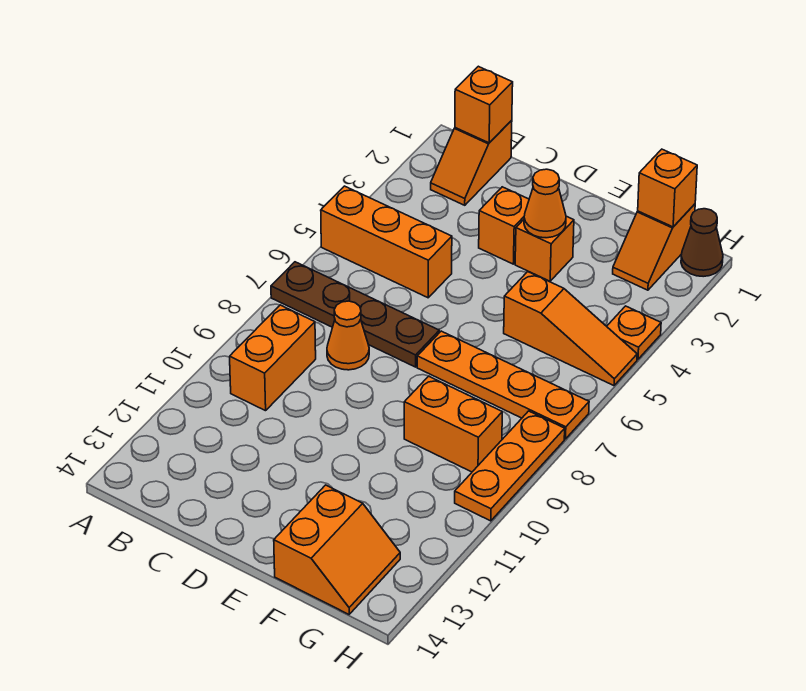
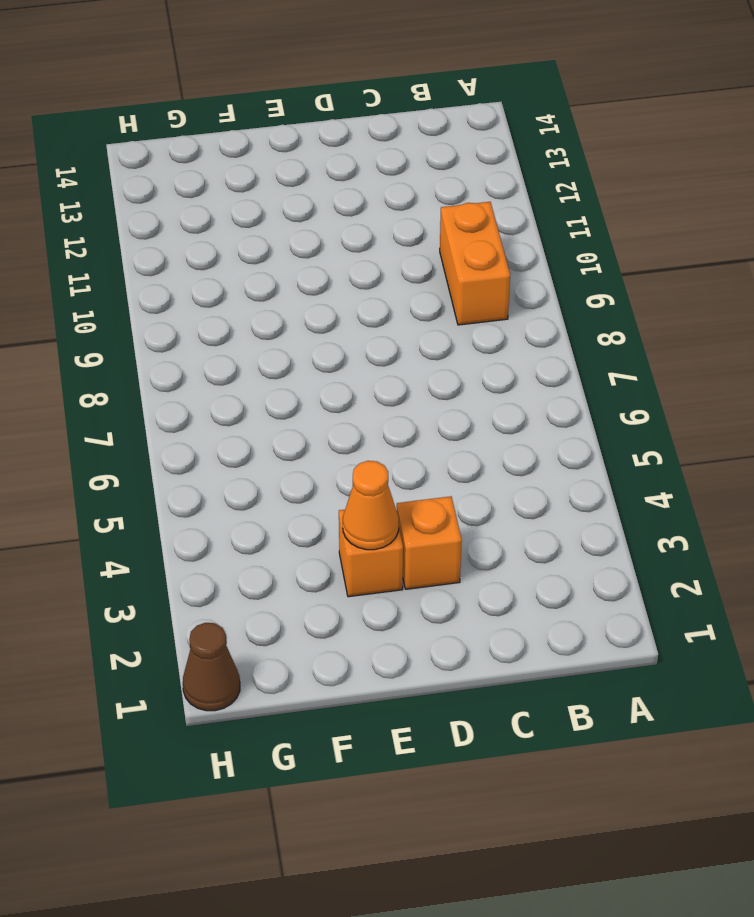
none -> orange brick A5:C5 level 1
none -> brown plate A7:D7 level 1
none -> orange slope B1:B2 level 1 top 1

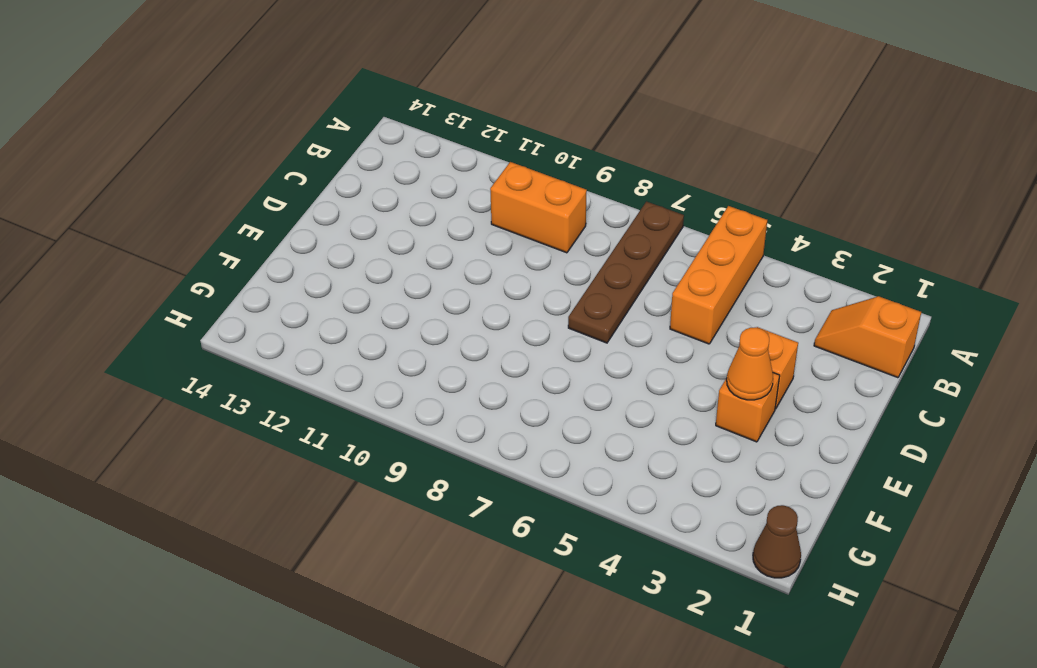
none -> orange cone C8 level 1
none -> orange plate E7:H7 level 1
none -> orange slope F5:H5 level 1 top F

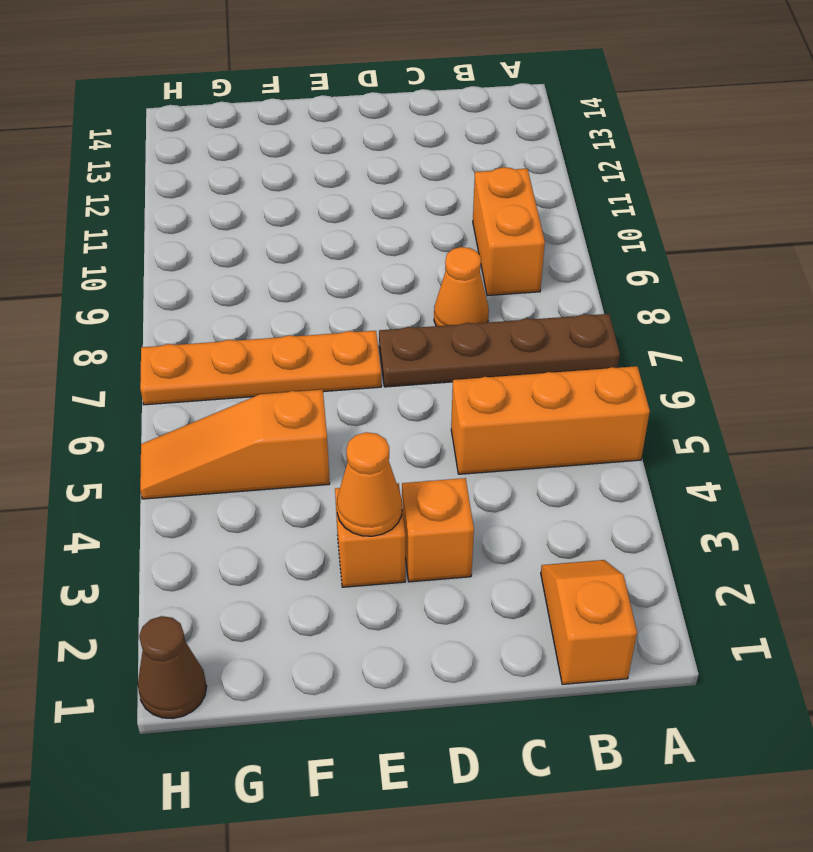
none -> orange brick F9:G9 level 1
none -> orange slope F13:G14 level 1 top F
none -> orange slope G1:G2 level 1 top 1

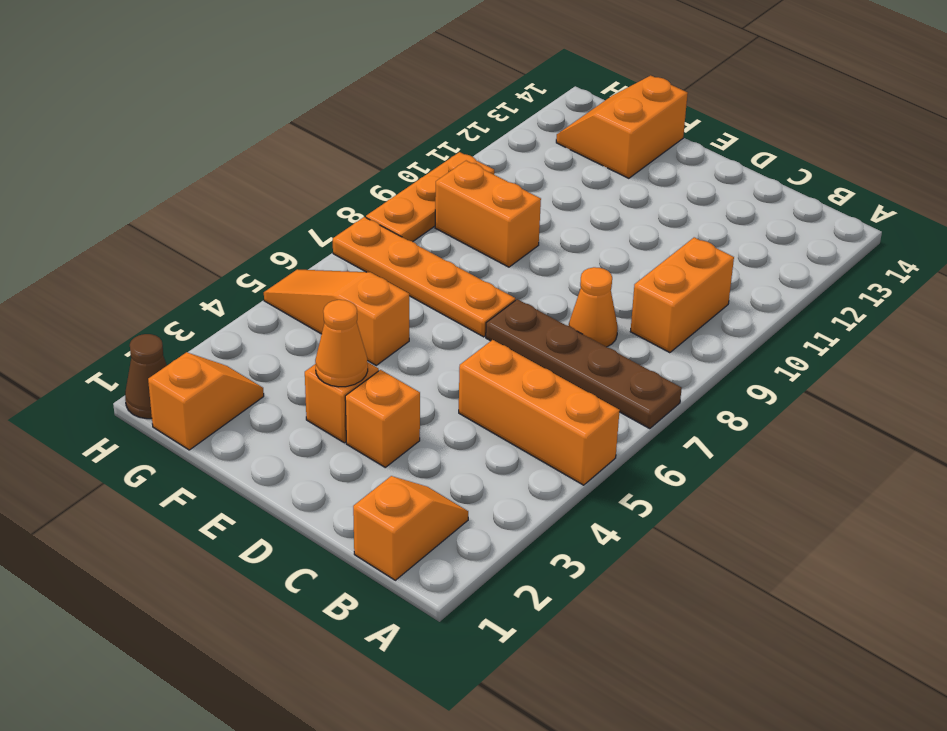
none -> orange plate H4 level 1
none -> orange brick B1 level 2
none -> orange brick G1 level 2

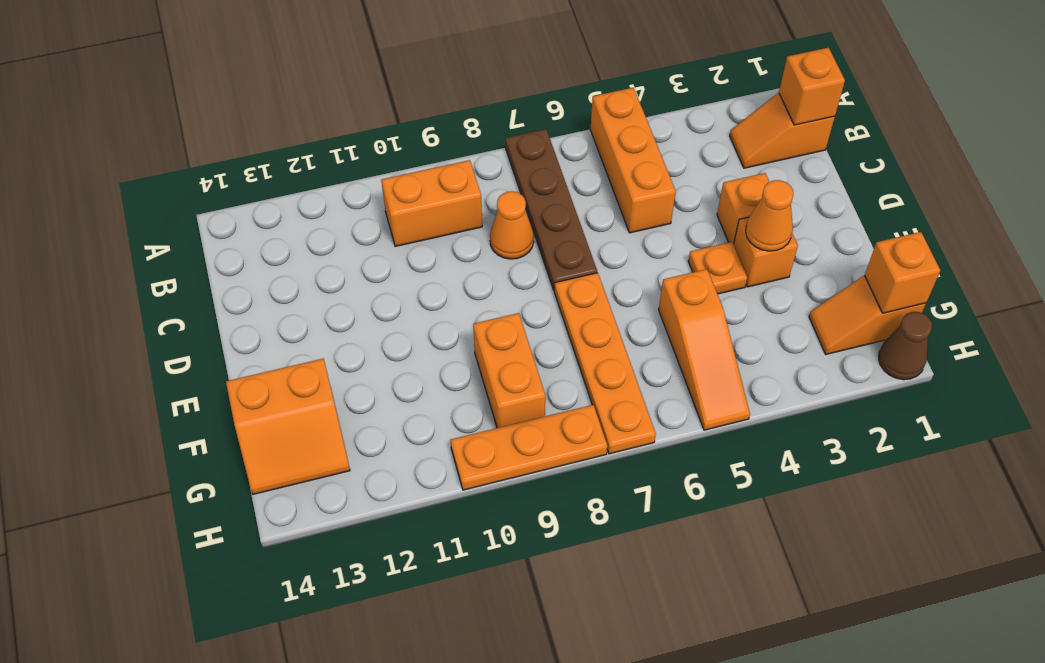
orange plate E4 level 1 -> orange plate H4 level 1

